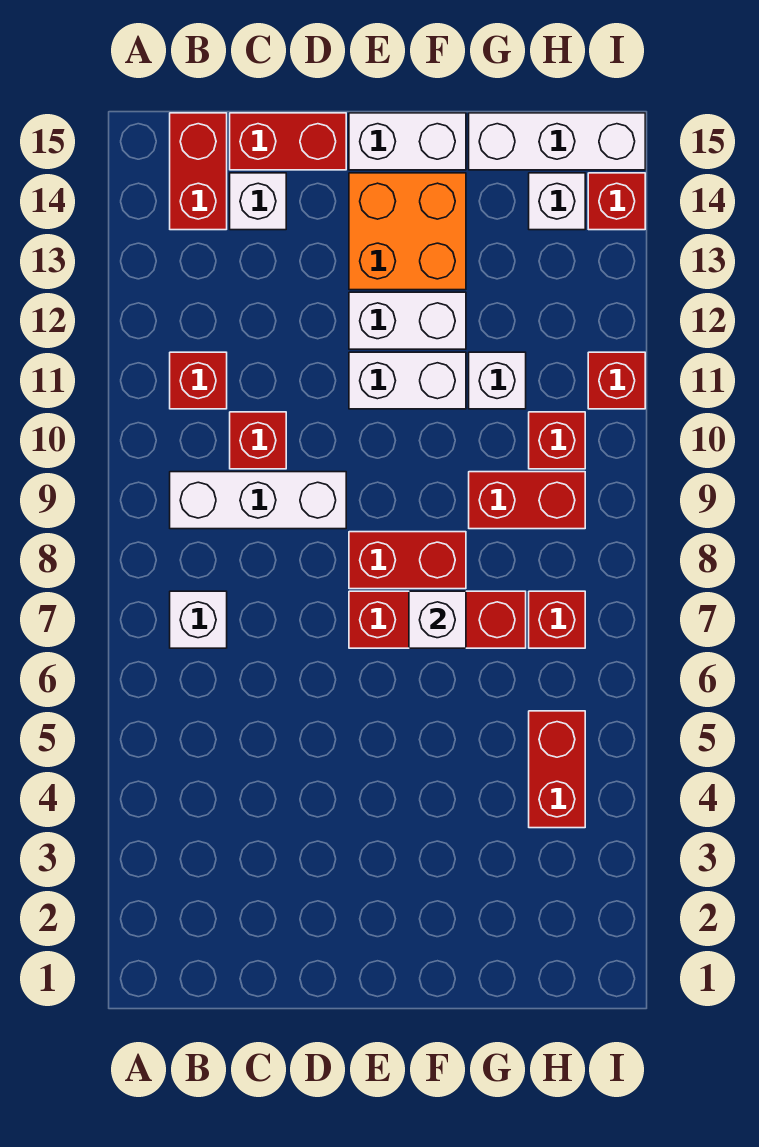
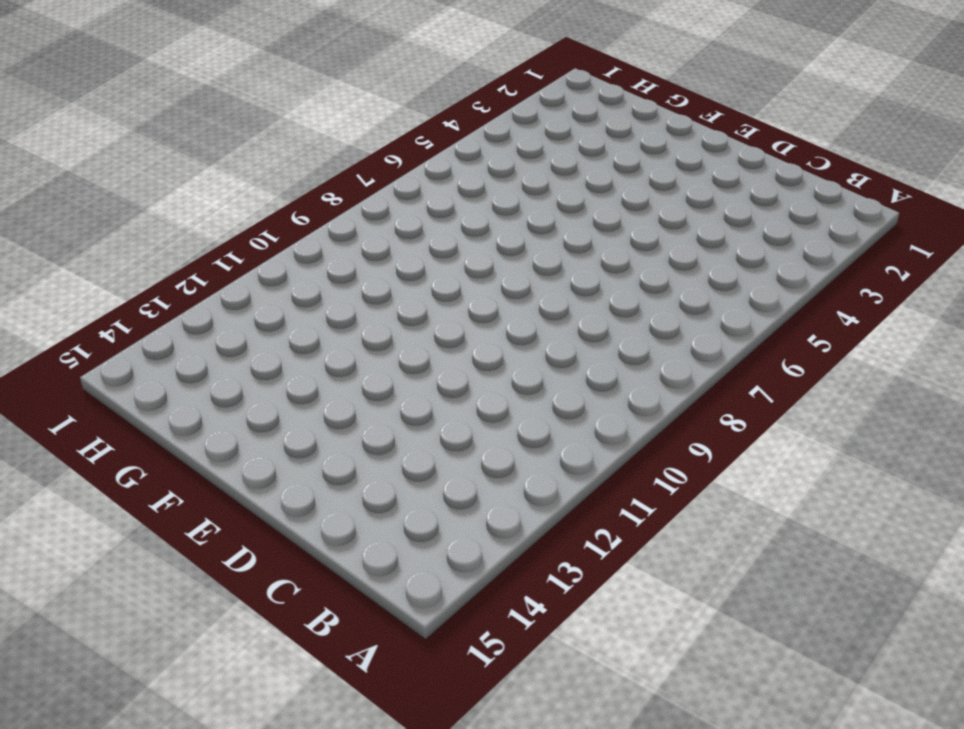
none -> white brick B7 level 1
none -> white brick B9:D9 level 1
none -> red brick B11 level 1

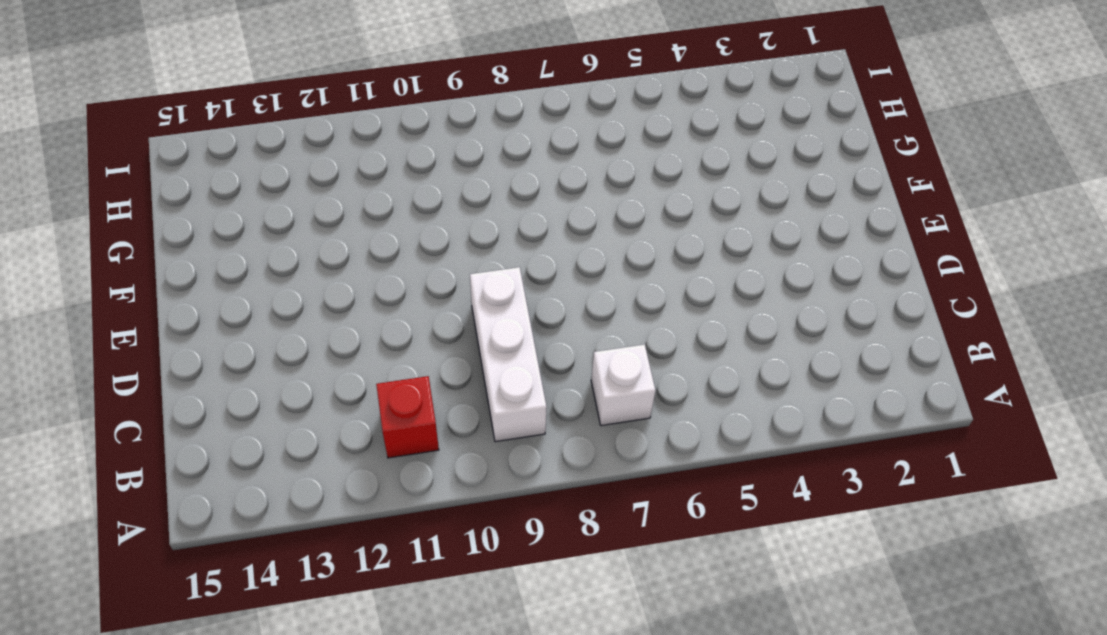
none -> red brick B14:B15 level 1
none -> red brick C10 level 1
none -> white brick C14 level 1

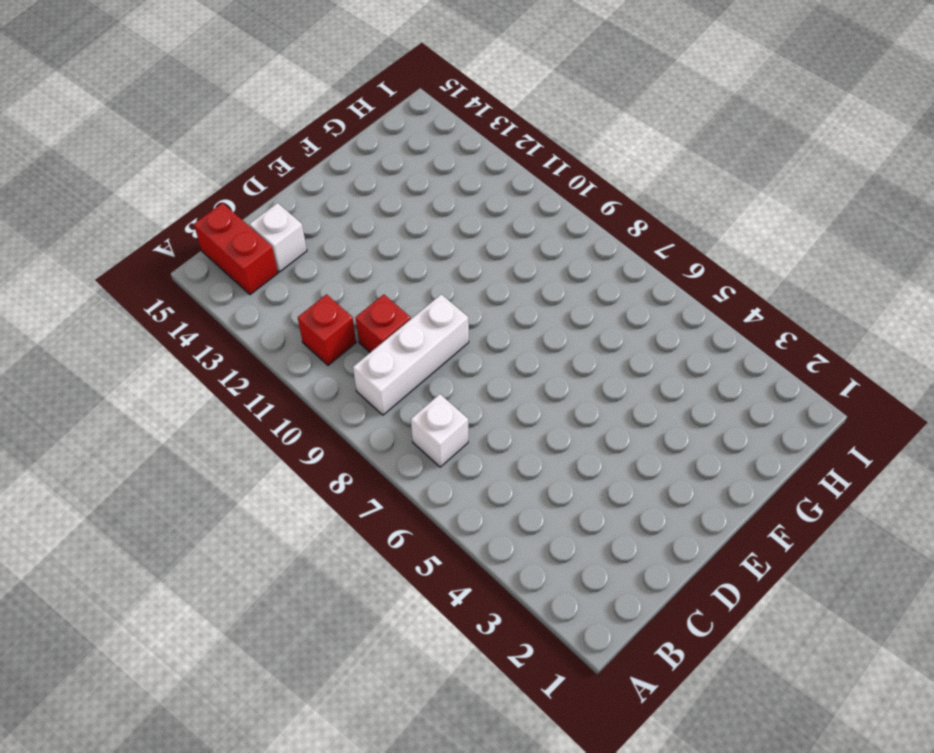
none -> red brick C15:D15 level 1
none -> red brick E7:G7 level 1
none -> red brick E8:F8 level 1

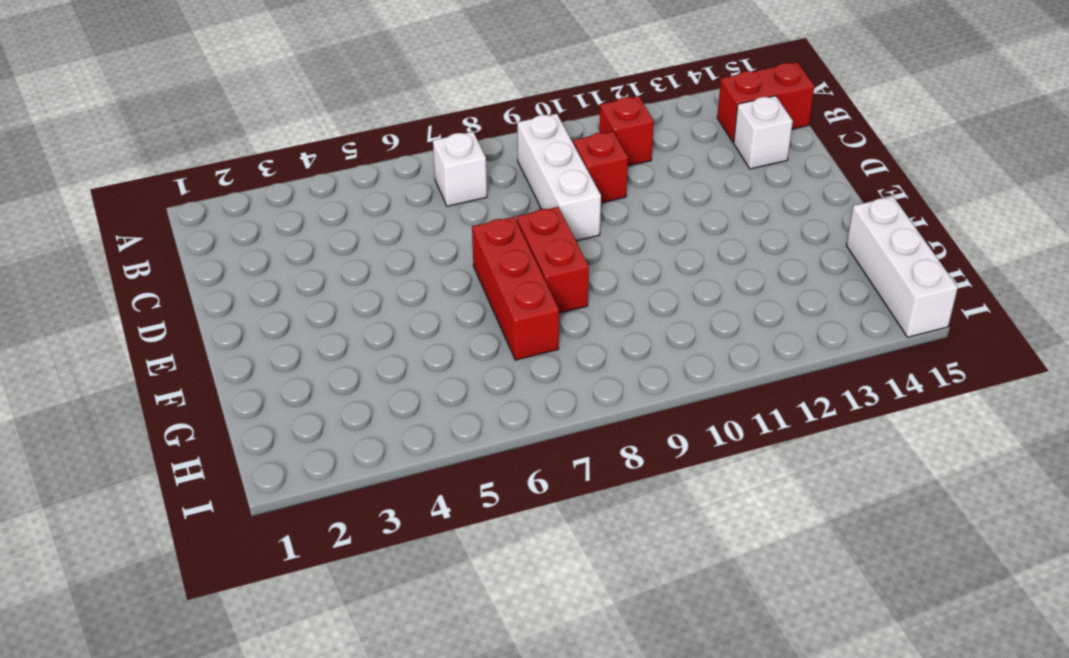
none -> red brick C15:D15 level 1
none -> white brick E11:F11 level 1
none -> white brick E12:F12 level 1

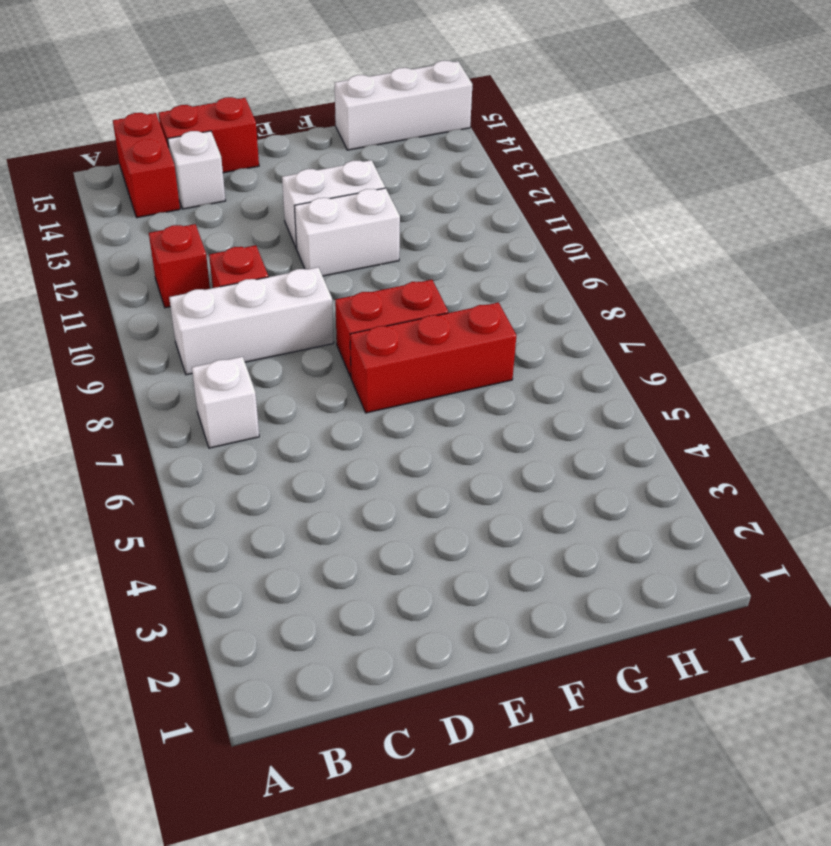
none -> orange brick E13:F14 level 1
none -> white brick E15:F15 level 1
none -> red brick G9:H9 level 1

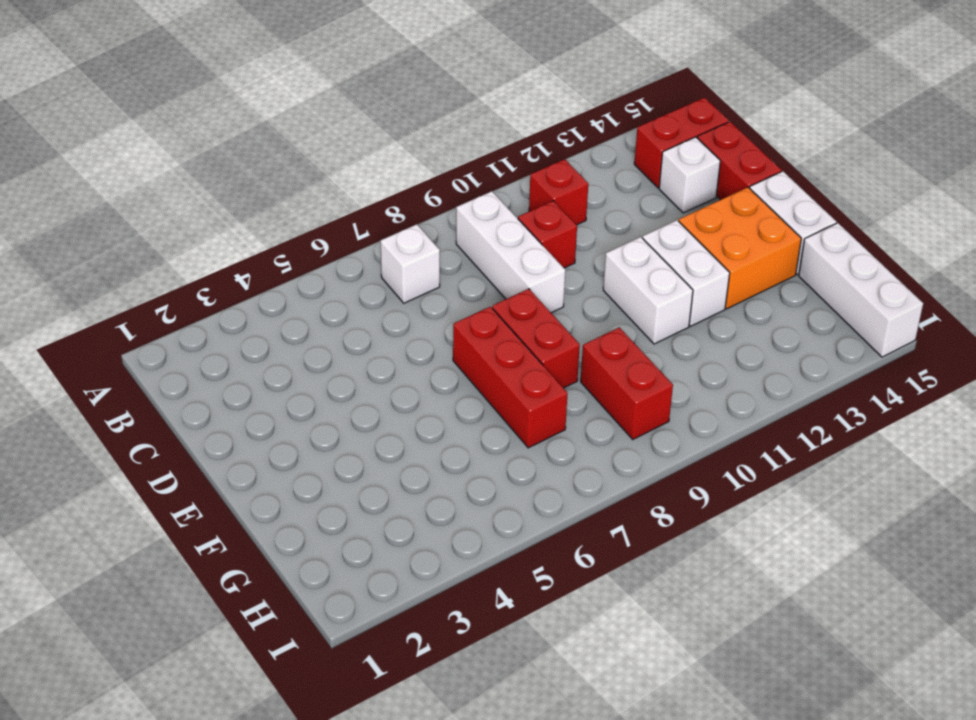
none -> white brick G11 level 1
none -> red brick H4:H5 level 1
none -> red brick H7 level 1

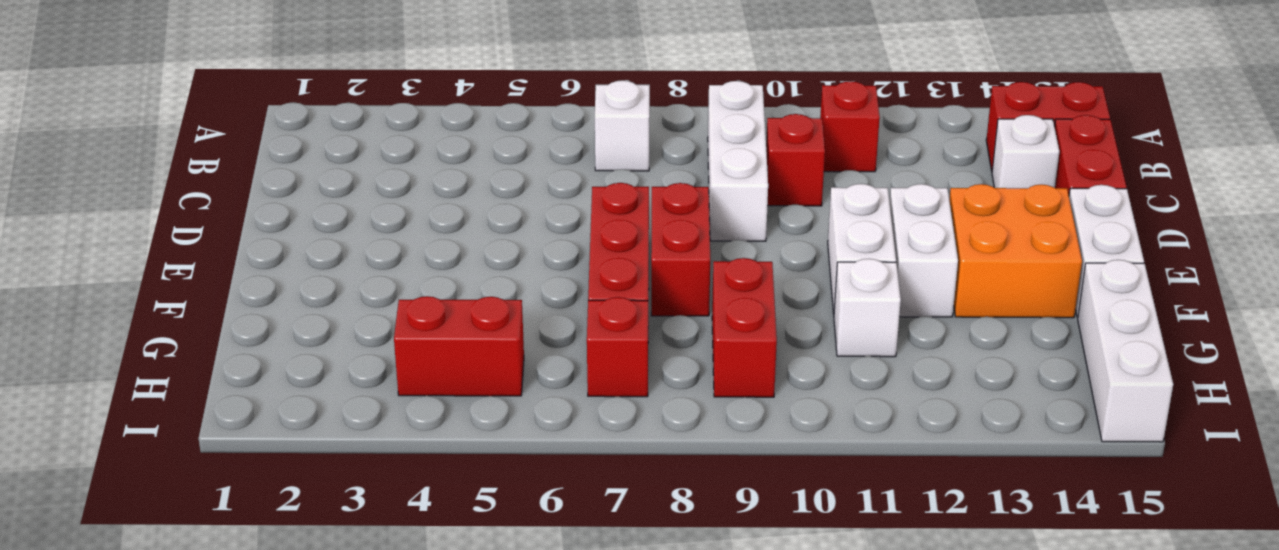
none -> red brick H10 level 1
none -> white brick H14 level 1
none -> red brick I11 level 1

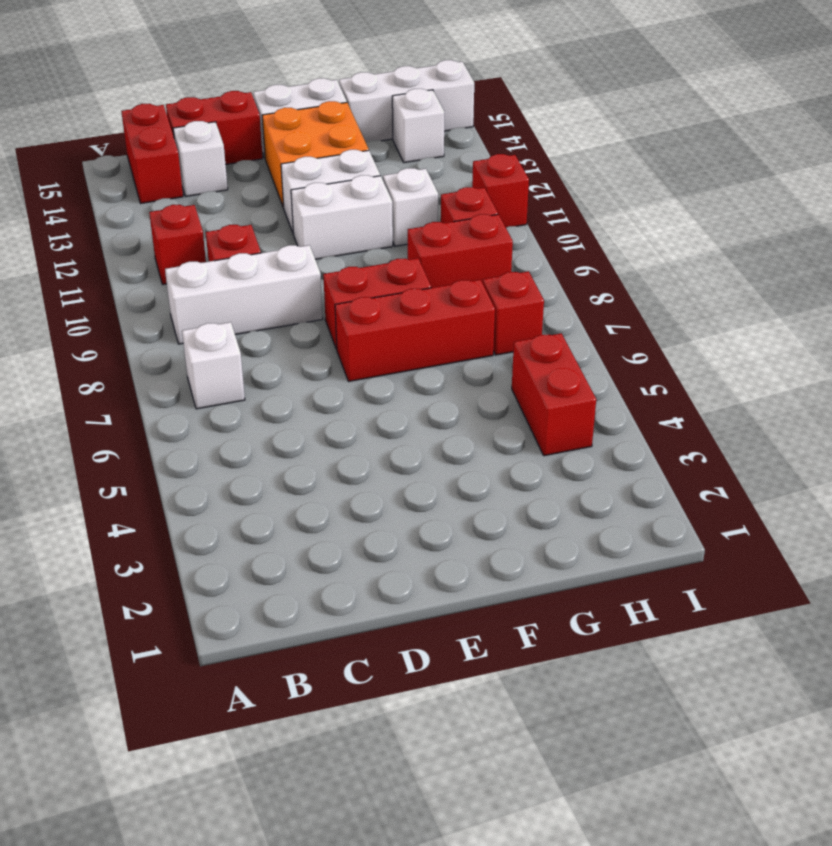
none -> red brick I14 level 1
none -> white brick F7 level 2

